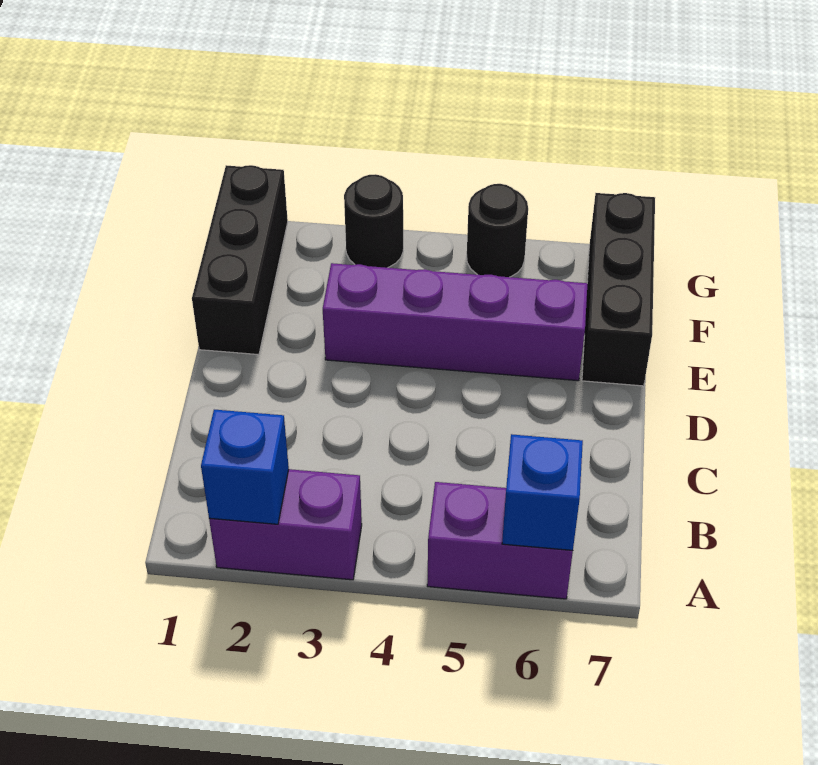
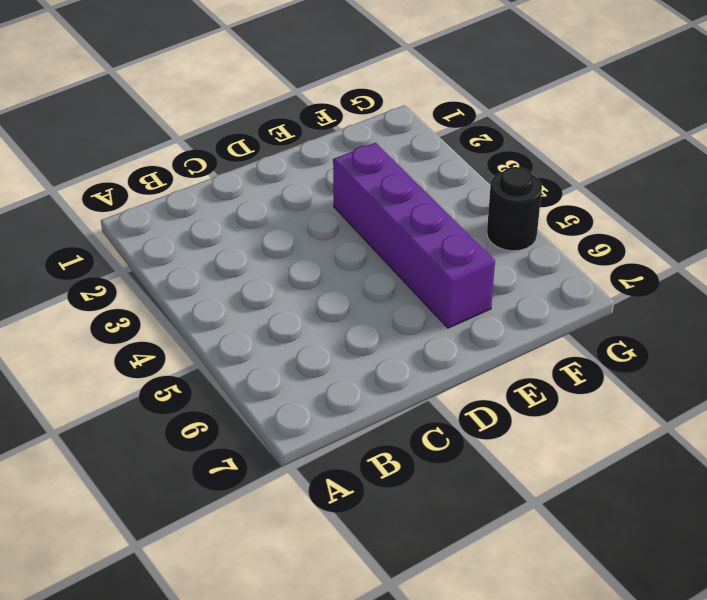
none -> purple brick A2:A3 level 1
none -> purple brick A5:A6 level 1

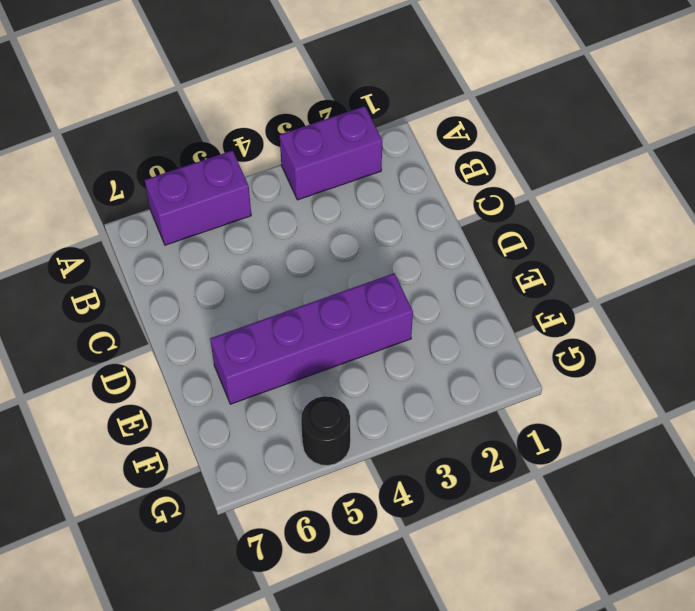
none -> black brick E1:G1 level 1
none -> black brick E7:G7 level 1

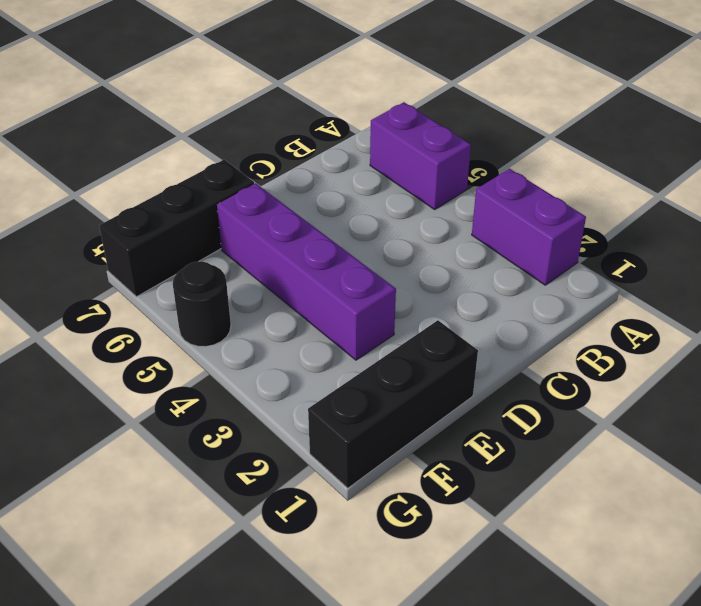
none -> black round brick G3 level 1
none -> blue brick A2 level 2

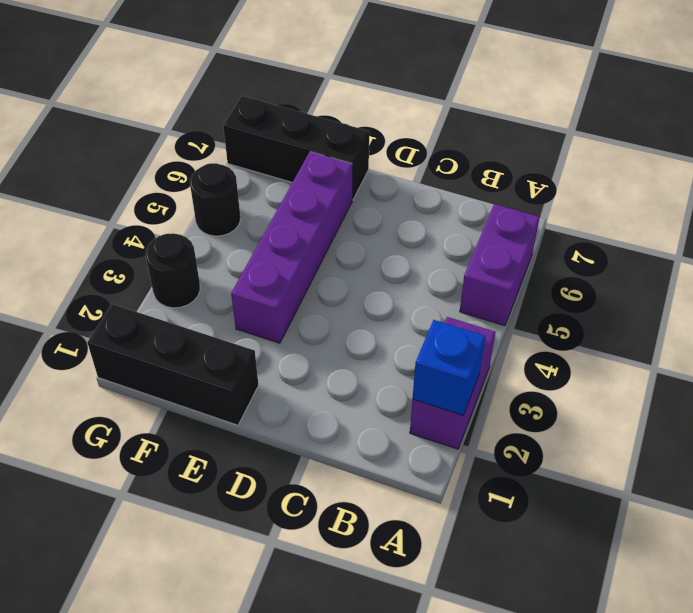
none -> blue brick A6 level 2

